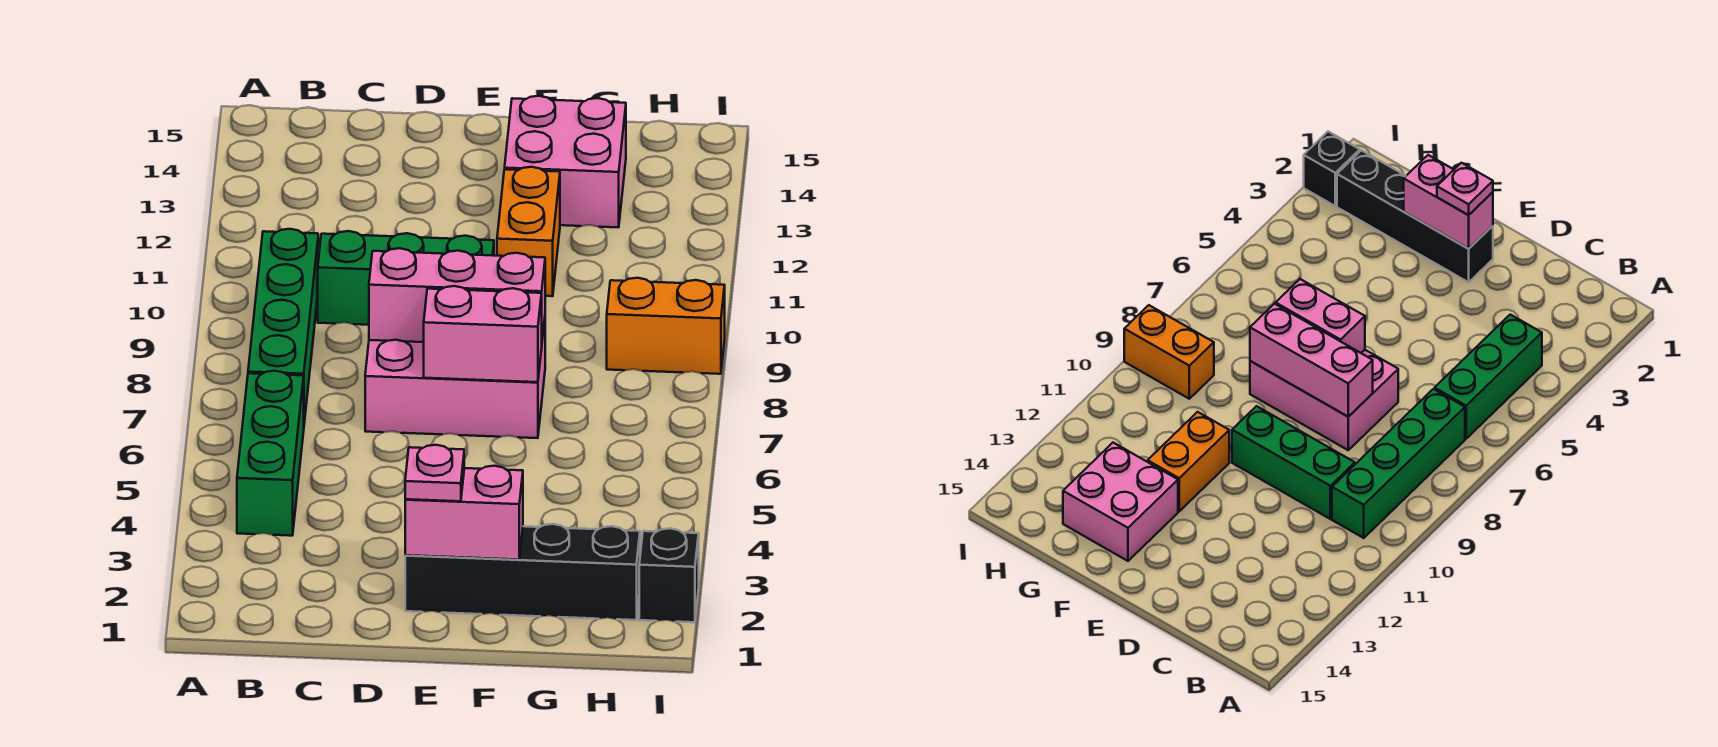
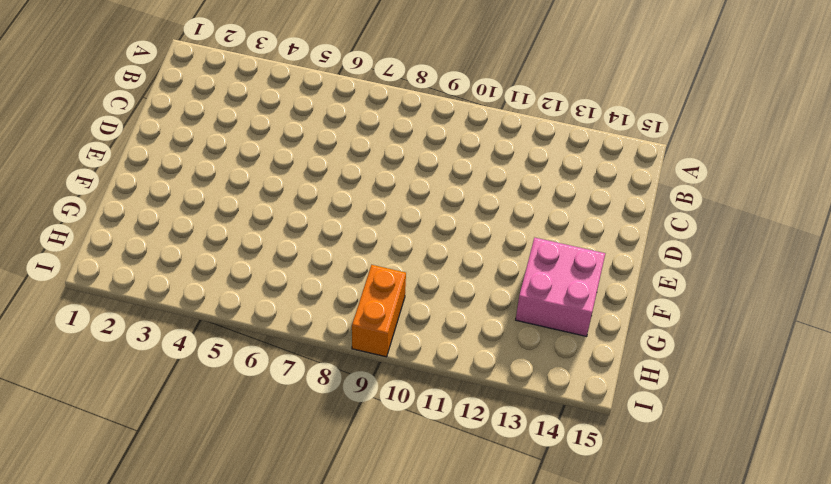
none -> green brick B4:B6 level 1
none -> green brick B7:B10 level 1
none -> green brick C10:E10 level 1

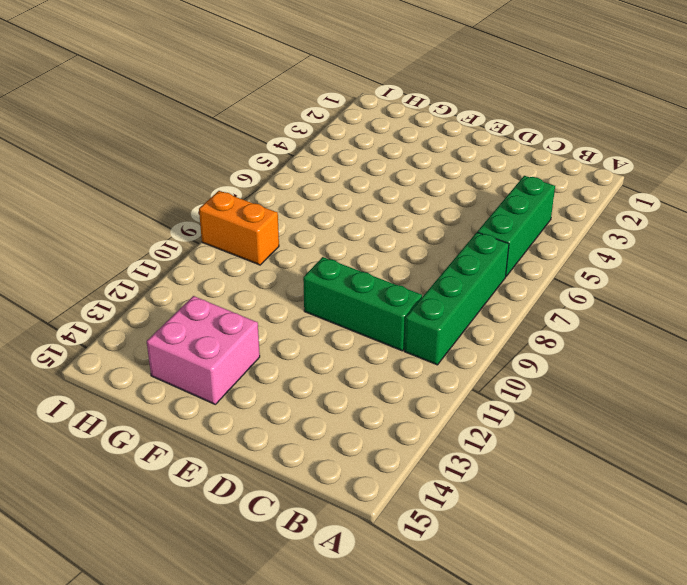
none -> pink brick D7:F8 level 1
none -> black brick E2:H2 level 1
none -> orange brick F11:F12 level 1

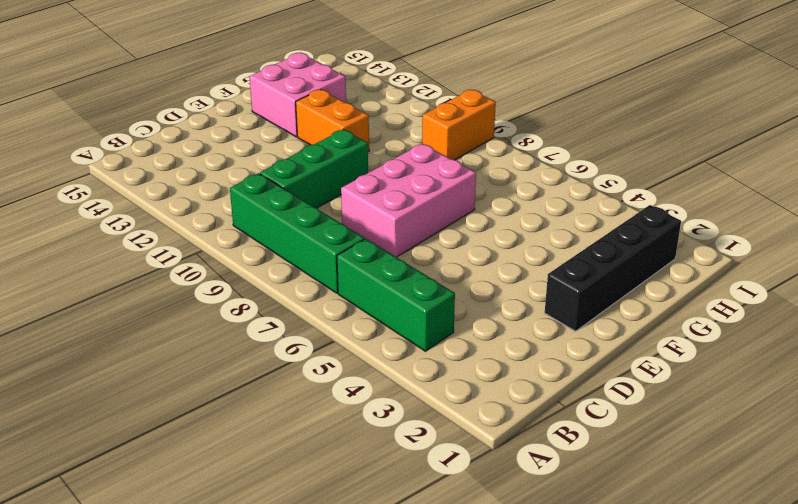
none -> black brick I2 level 1
none -> pink brick D8:F8 level 2
none -> pink brick E2:F2 level 2

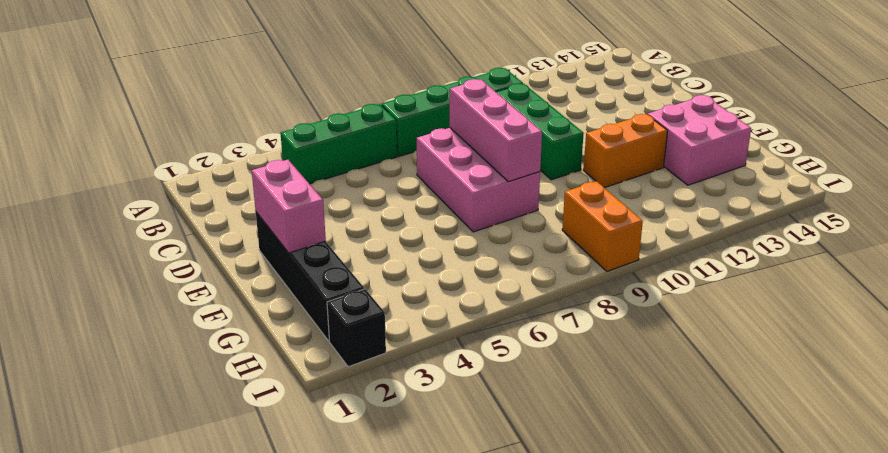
none -> pink brick E7:F7 level 2
none -> pink plate E2 level 3

